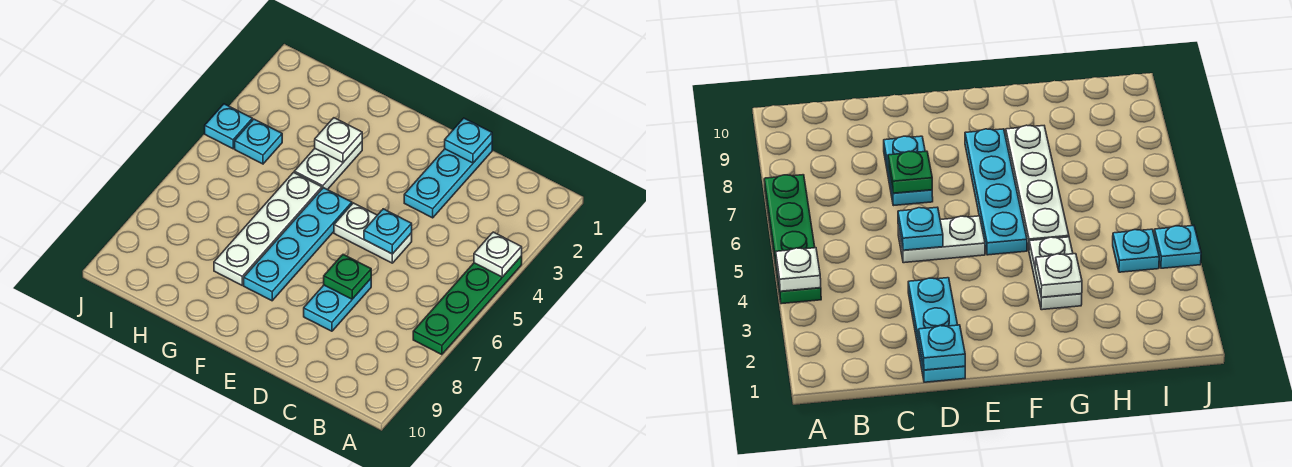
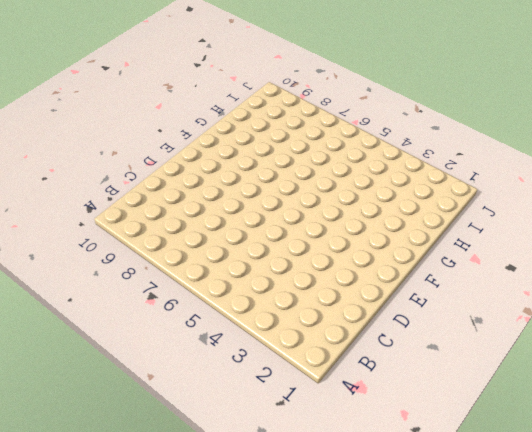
none -> green plate A4:A7 level 1
none -> cyan plate D1:D3 level 1
none -> white plate D5:E5 level 1

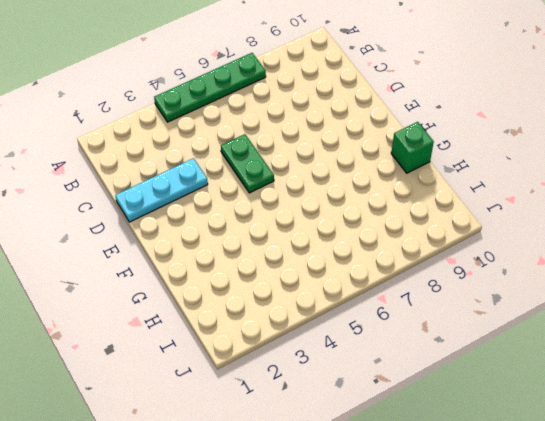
green plate D5:E5 level 1 -> white plate D5:E5 level 1
green brick G10 level 1 -> none
none -> cyan plate D7:D8 level 1
none -> cyan plate F5:F8 level 1
none -> white plate G3:G4 level 1

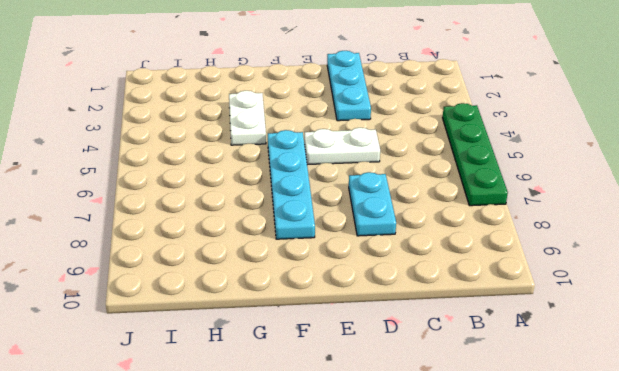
none -> white plate G5:G8 level 1
none -> cyan plate I4 level 1
none -> cyan plate J4 level 1

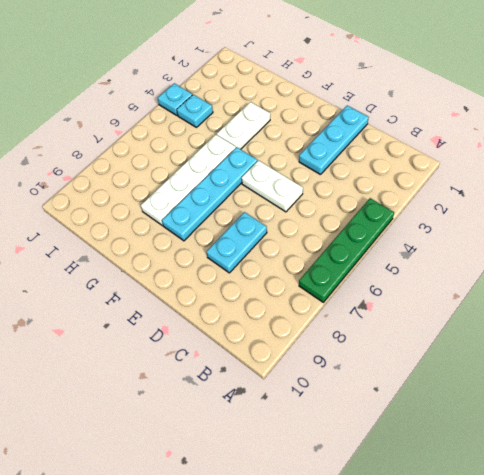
none -> white plate A4 level 2
none -> cyan plate D1 level 2
none -> cyan plate D5 level 2

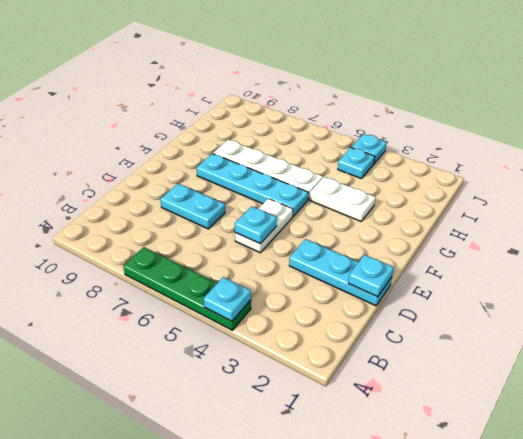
cyan plate A4 level 2 -> white plate A4 level 2
none -> green plate D7 level 2
none -> white plate G3 level 2

